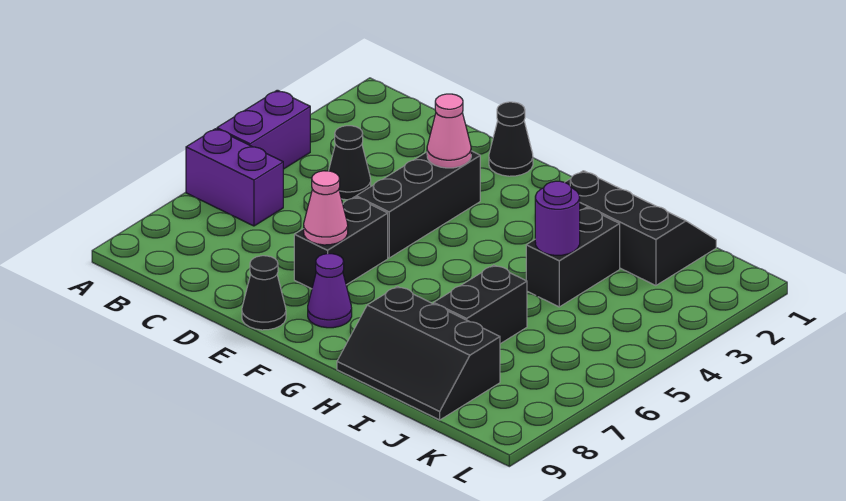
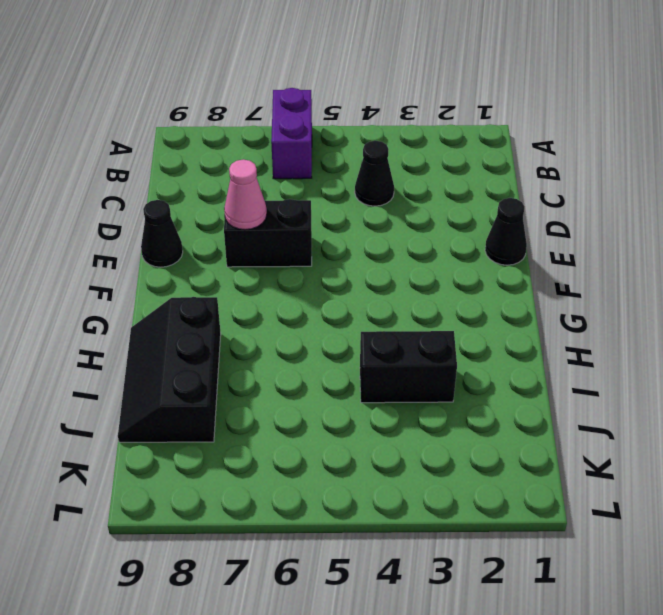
none -> purple brick A4:A5 level 1
none -> black brick E3:E5 level 1
none -> purple cone F8 level 1

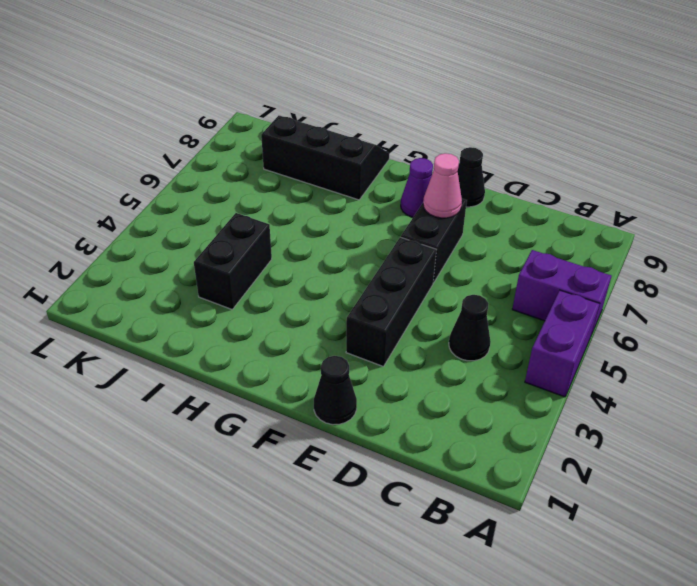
none -> black slope H1:J2 level 1 top 2
none -> black brick I6:I7 level 1
none -> pink cone E3 level 2

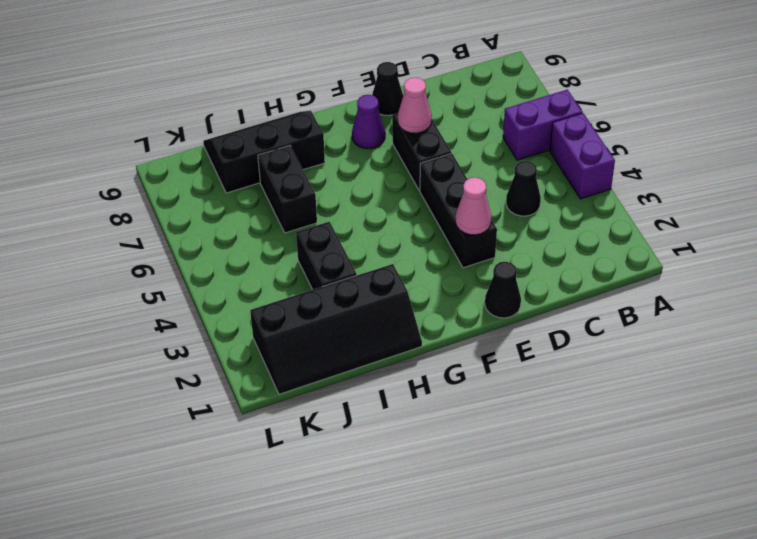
black slope H1:K2 level 1 top 2 -> black slope H1:J2 level 1 top 2
none -> purple round brick I4 level 2

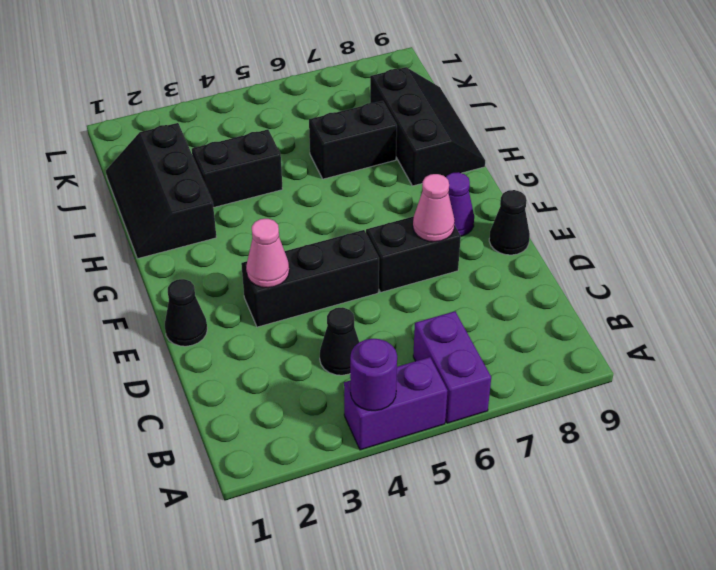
purple round brick A4 level 2 -> purple round brick I4 level 2

